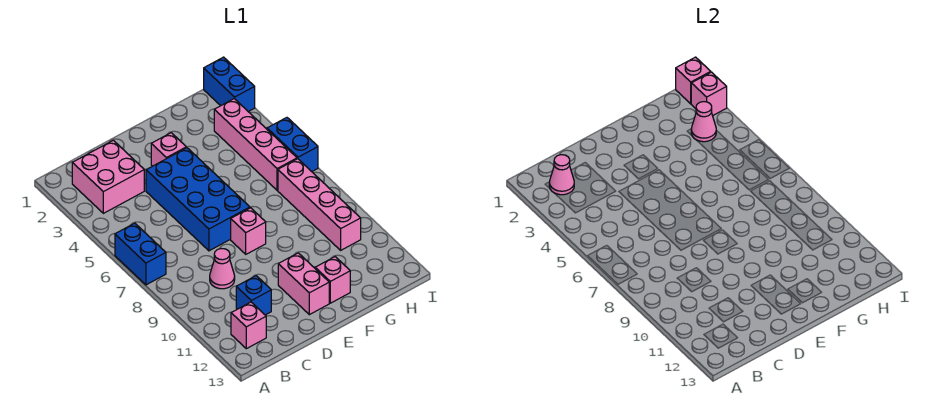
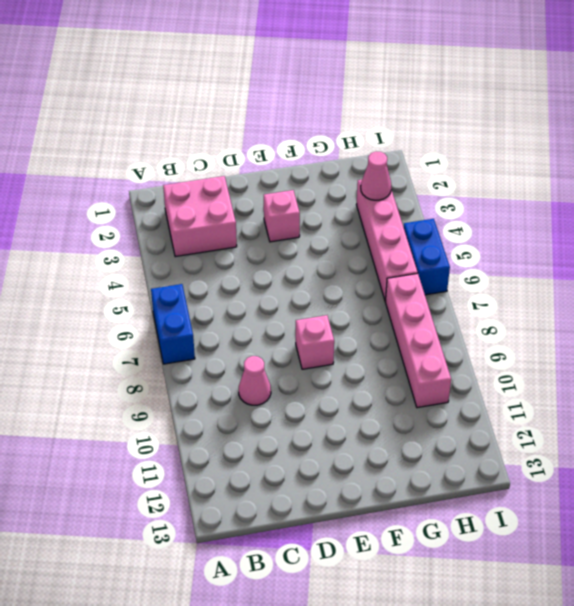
none -> pink brick B12 level 1
none -> blue brick C11 level 1
none -> blue brick D4:E7 level 1

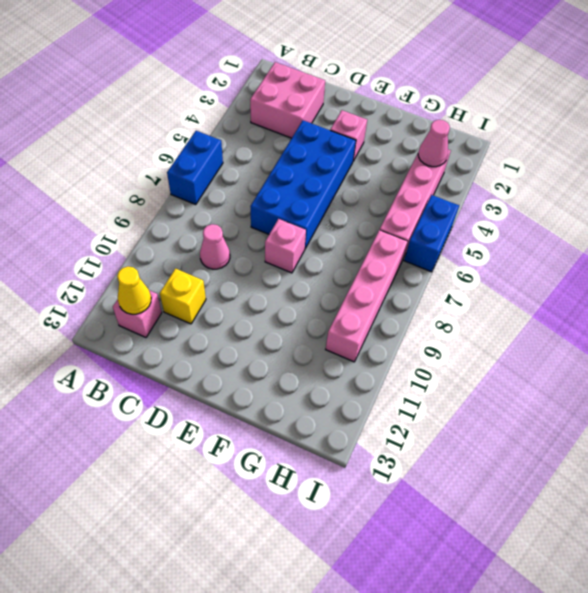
yellow cone B12 level 2 -> none
yellow brick C11 level 1 -> blue brick C11 level 1
none -> pink brick E11:E12 level 1
none -> pink brick F12 level 1
none -> blue brick I1:I2 level 1

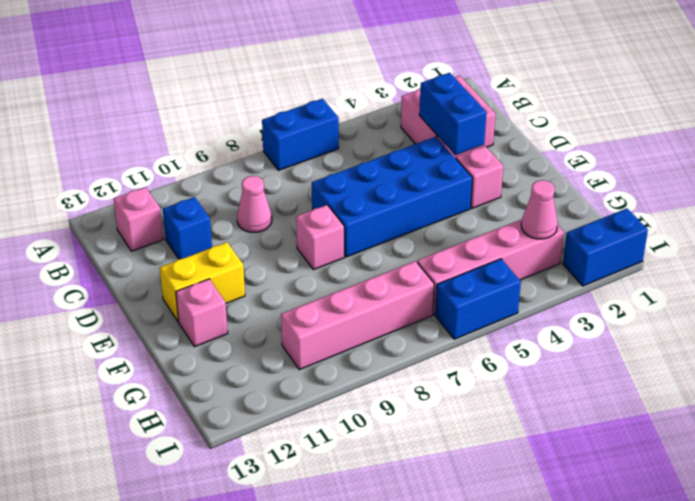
blue brick C3:D3 level 2 -> none
yellow brick E11:E12 level 1 -> pink brick E11:E12 level 1
none -> pink cone B2 level 2
none -> pink brick I1 level 2
none -> pink brick I2 level 2

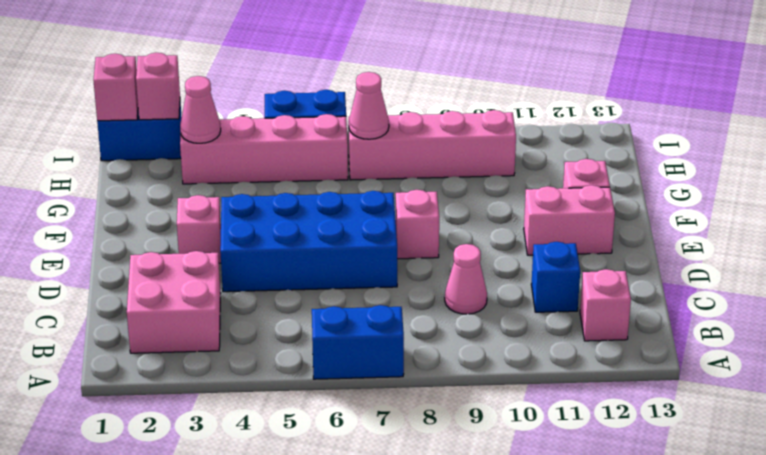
pink cone H7 level 2 -> pink cone B2 level 2

